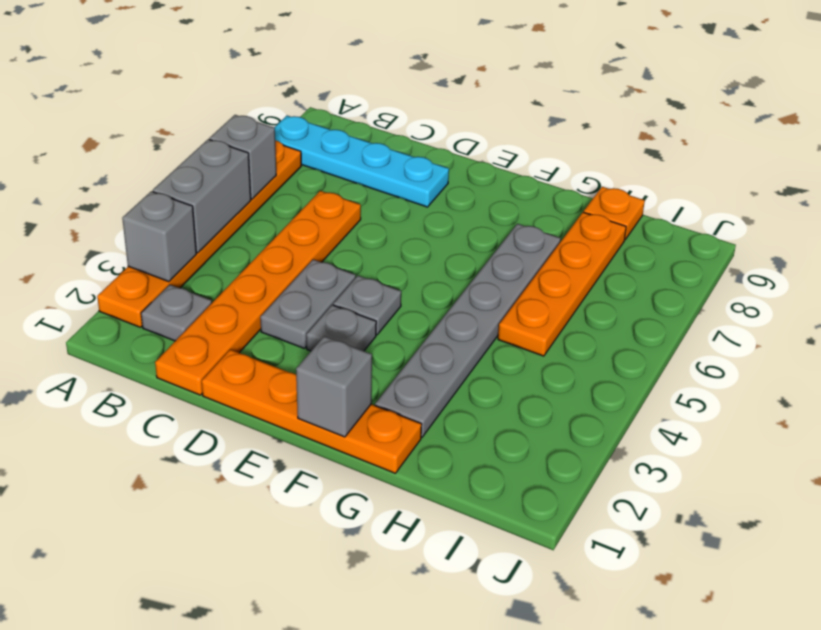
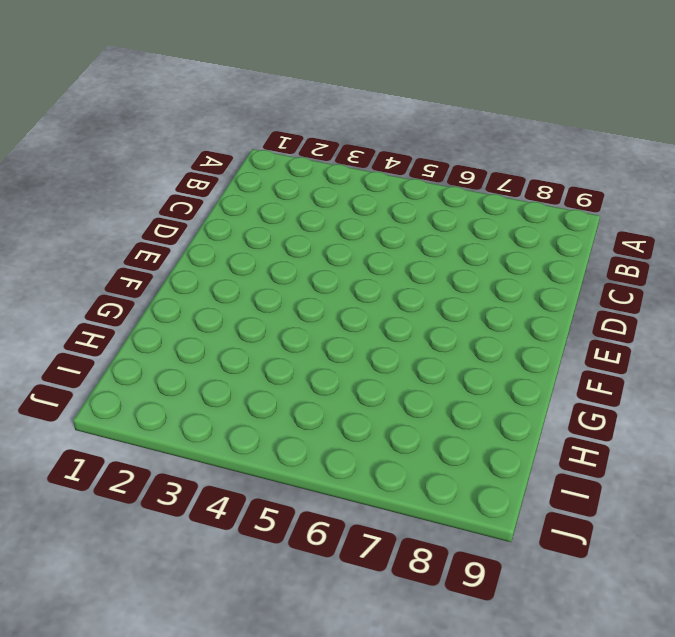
none -> orange plate A2:A7 level 1
none -> cyan plate A8:D8 level 1
none -> grey plate B2 level 1

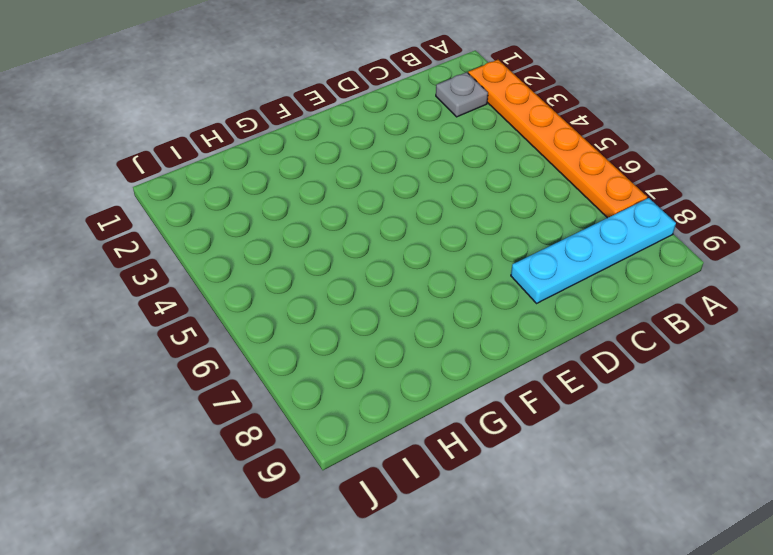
none -> orange plate C1:C6 level 1
none -> orange plate D1:G1 level 1
none -> grey plate D3:D4 level 1

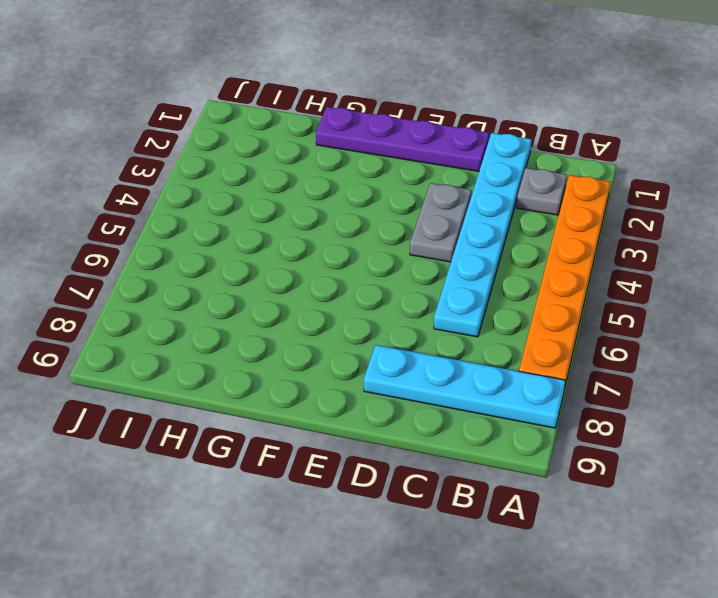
cyan plate C1:C6 level 1 -> orange plate C1:C6 level 1
purple plate D1:G1 level 1 -> orange plate D1:G1 level 1
none -> grey plate E3 level 1
none -> grey plate E4 level 1
none -> grey plate G2:G7 level 1

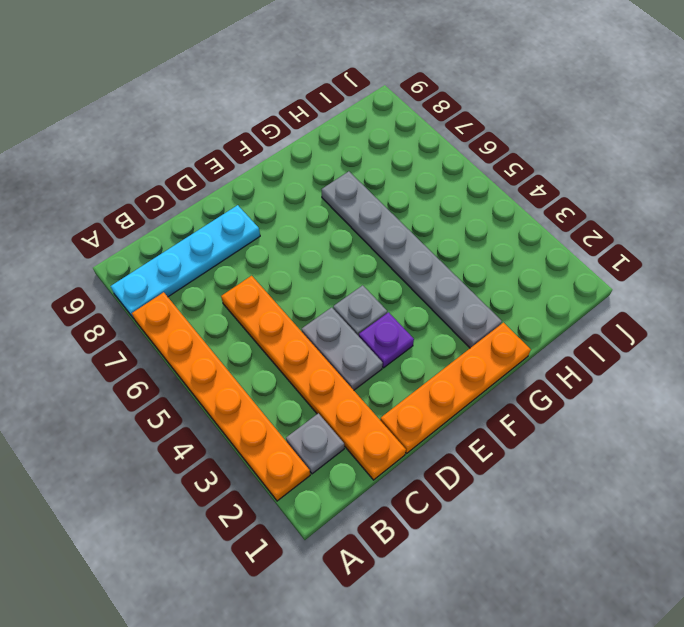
purple plate E3 level 1 -> grey plate E3 level 1
none -> orange plate H5:H8 level 1
none -> orange plate H9 level 1
none -> grey brick A3 level 2

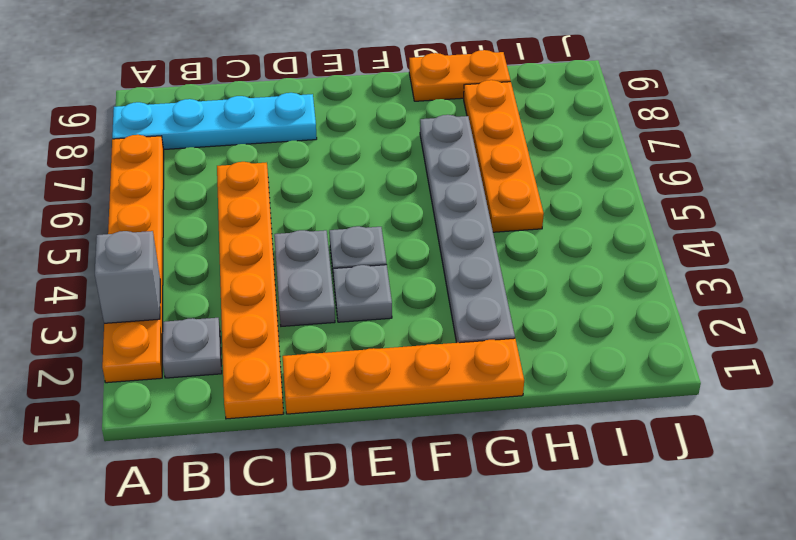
orange plate G9:H9 level 1 -> orange plate H9 level 1
none -> grey brick A4:A5 level 2
none -> grey brick A6 level 2
none -> grey brick F1 level 2

